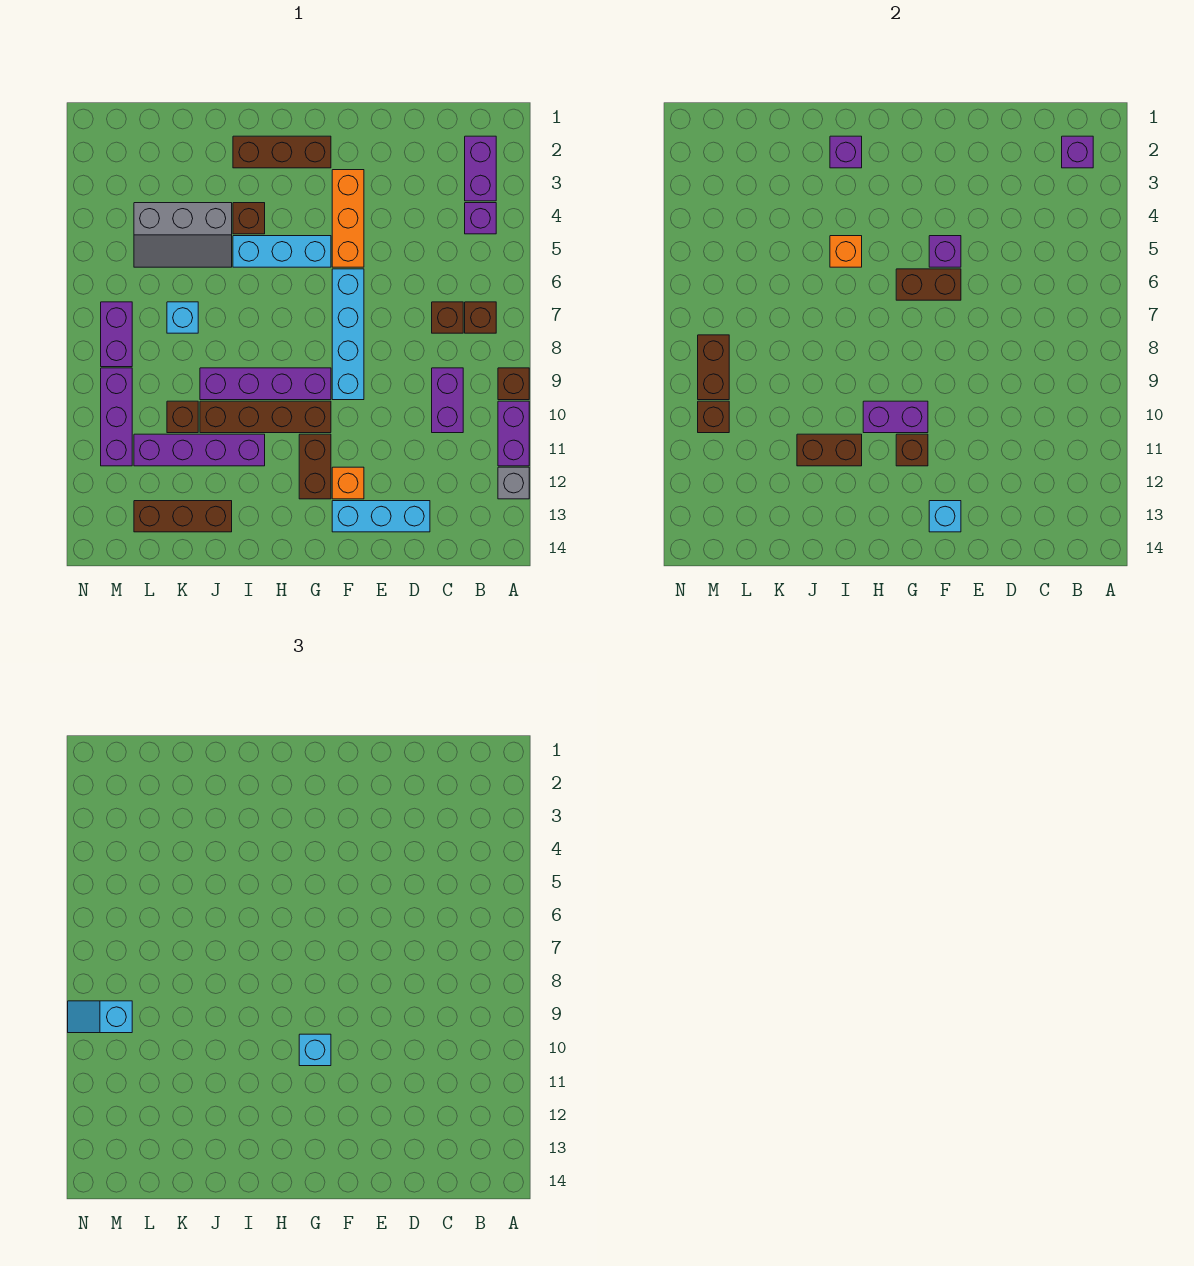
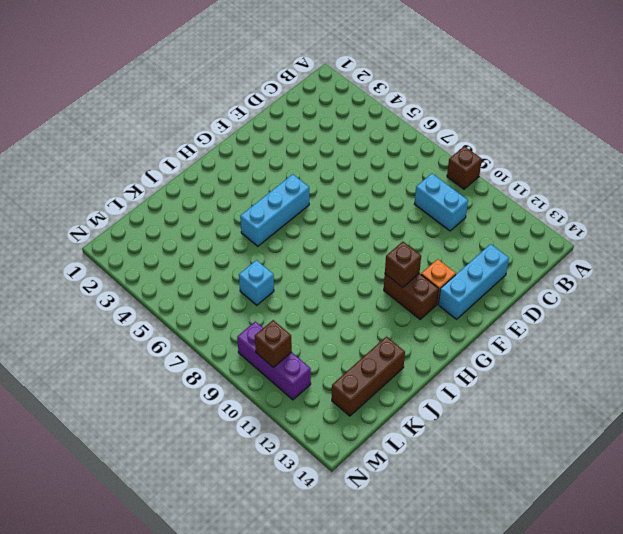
cyan brick C9:C10 level 1 -> purple brick C9:C10 level 1
none -> purple brick A10:A11 level 1
none -> grey brick A12 level 1
none -> purple brick B2:B3 level 1
none -> purple brick B4 level 1

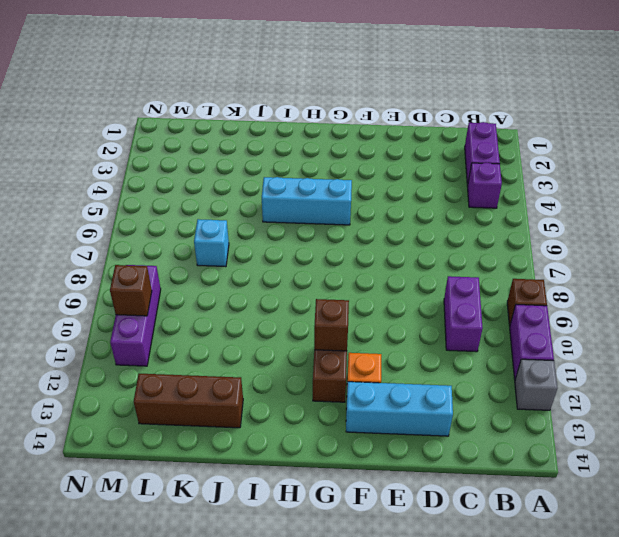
none -> brown brick B7 level 1
none -> brown brick C7 level 1
none -> orange brick F3:F5 level 1
none -> cyan brick F6:F9 level 1

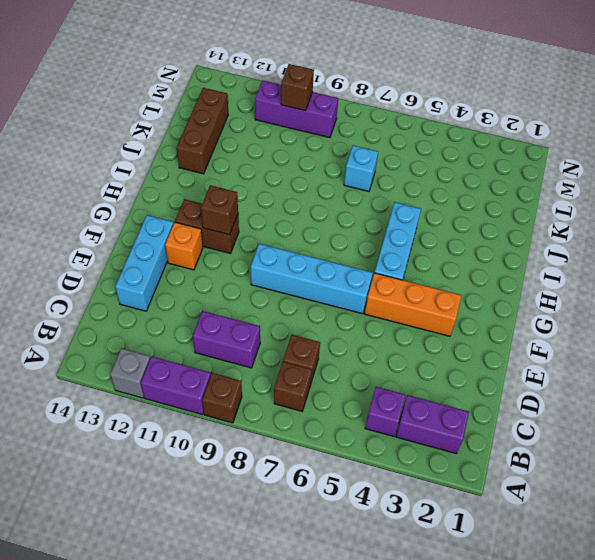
none -> brown brick G2:I2 level 1
none -> purple brick G9:J9 level 1
none -> brown brick G10:J10 level 1
none -> brown brick I4 level 1

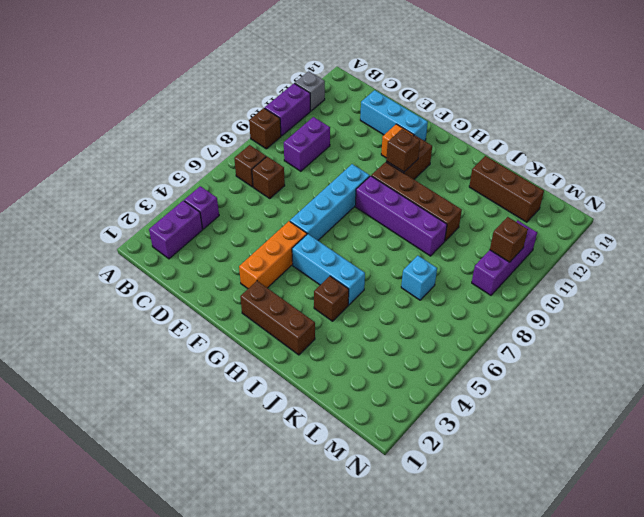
none -> purple brick I11:L11 level 1
none -> grey slope J4:L5 level 1 top 4
none -> brown brick K10 level 1
none -> purple brick M7:M8 level 1

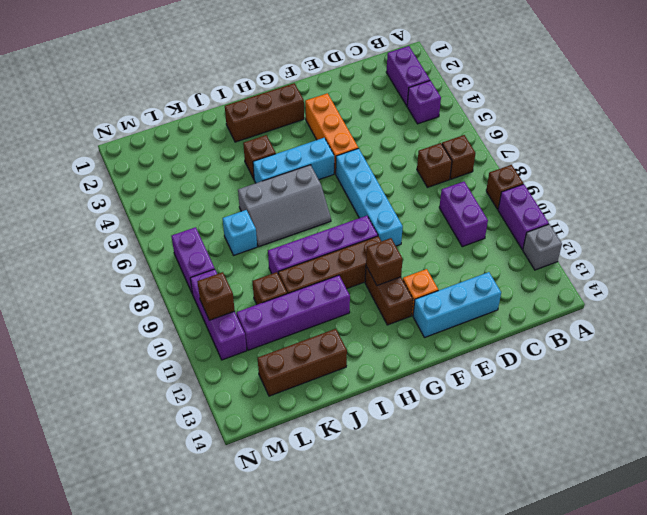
grey slope H6:J7 level 1 top 6 -> grey slope J4:L5 level 1 top 4
none -> purple brick B2 level 2
none -> purple brick F5 level 2
none -> brown brick F6:G6 level 2
none -> cyan brick F13 level 2

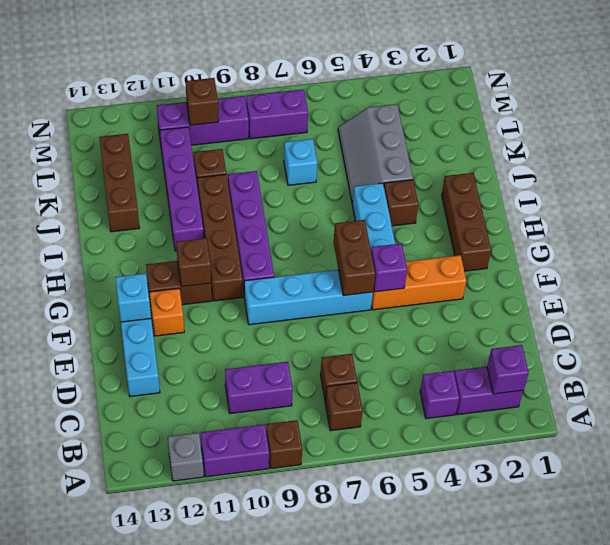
none -> purple brick G10:H10 level 2
none -> purple brick I2 level 2
none -> orange brick I5 level 2
none -> brown brick I11:J11 level 2

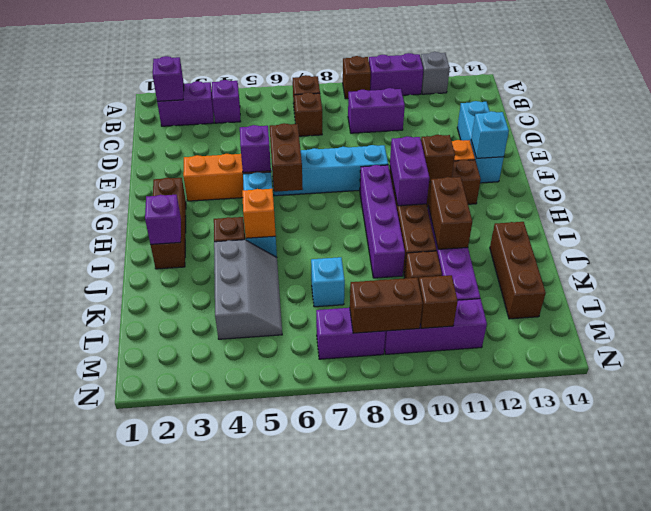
none -> cyan brick G10 level 3
none -> cyan slope M9:N9 level 3 top M

